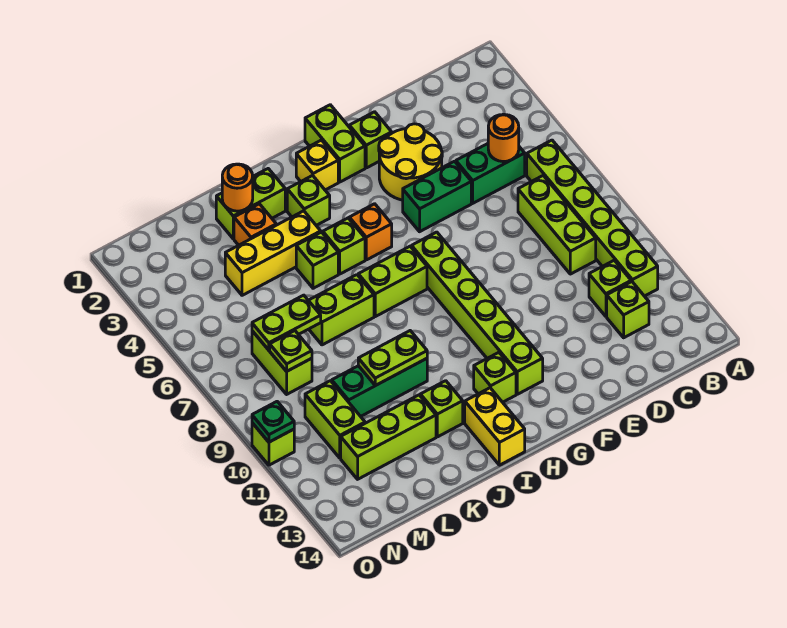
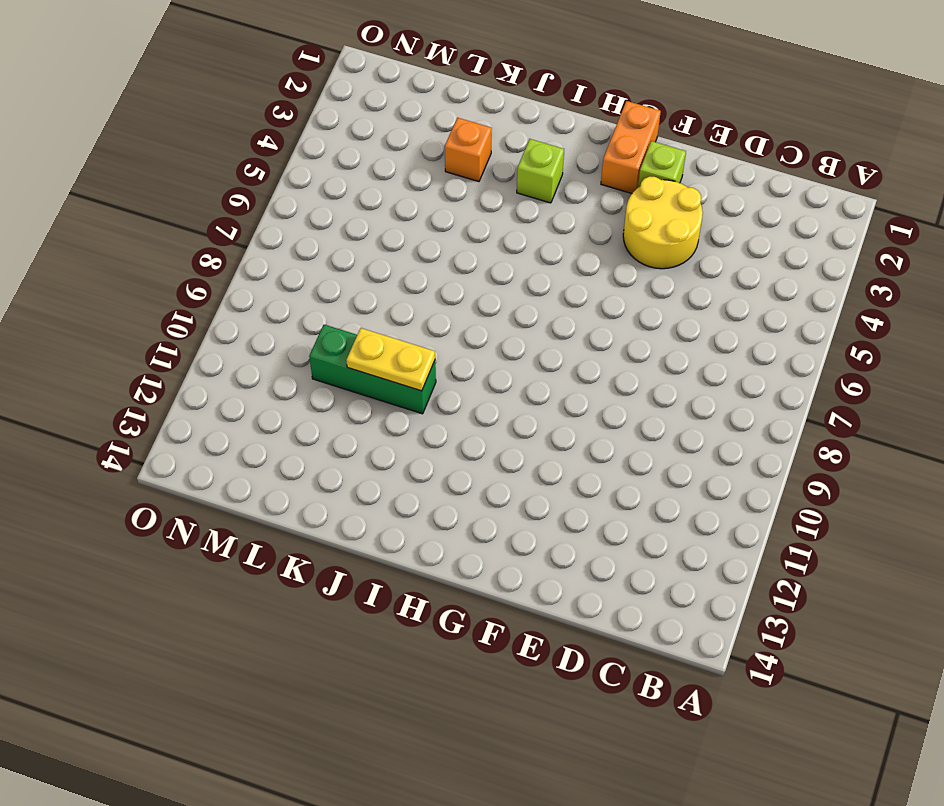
orange brick G1:G2 level 1 -> lime brick G1:G2 level 1
yellow plate J10:K10 level 2 -> lime plate J10:K10 level 2
none -> lime brick B6:B11 level 1
none -> green brick C5:D5 level 1
none -> lime brick C7:C9 level 1
none -> lime brick C11 level 1

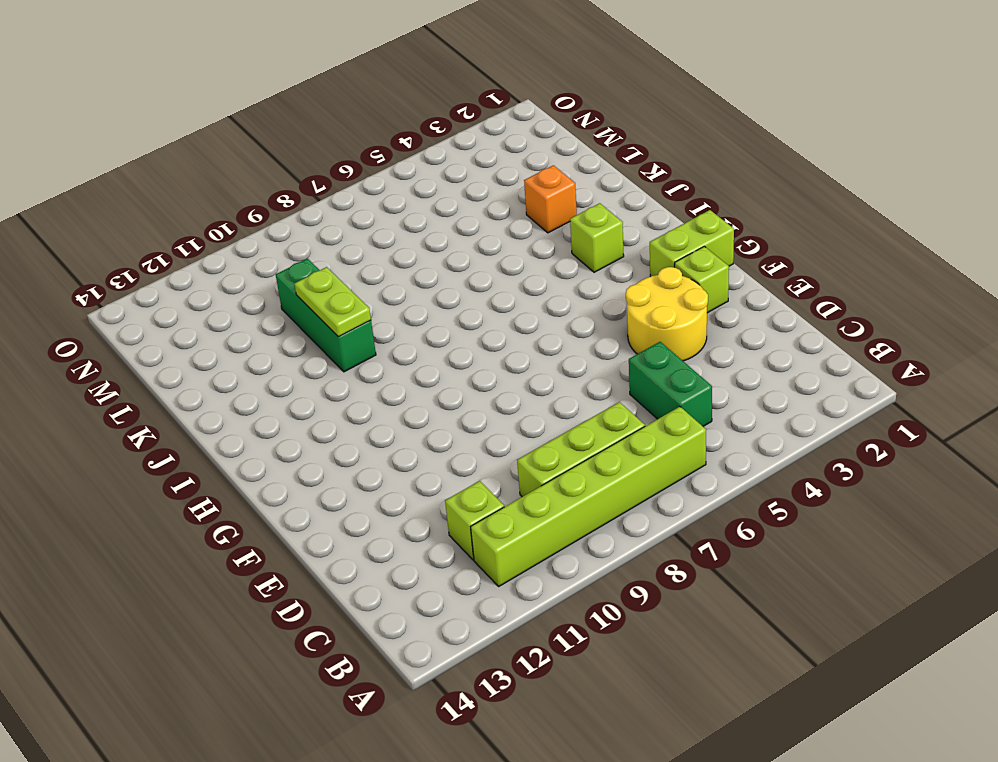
none -> lime brick C12 level 1
none -> green brick E5:F5 level 1
none -> lime brick G7:G12 level 1
none -> yellow brick H2 level 1

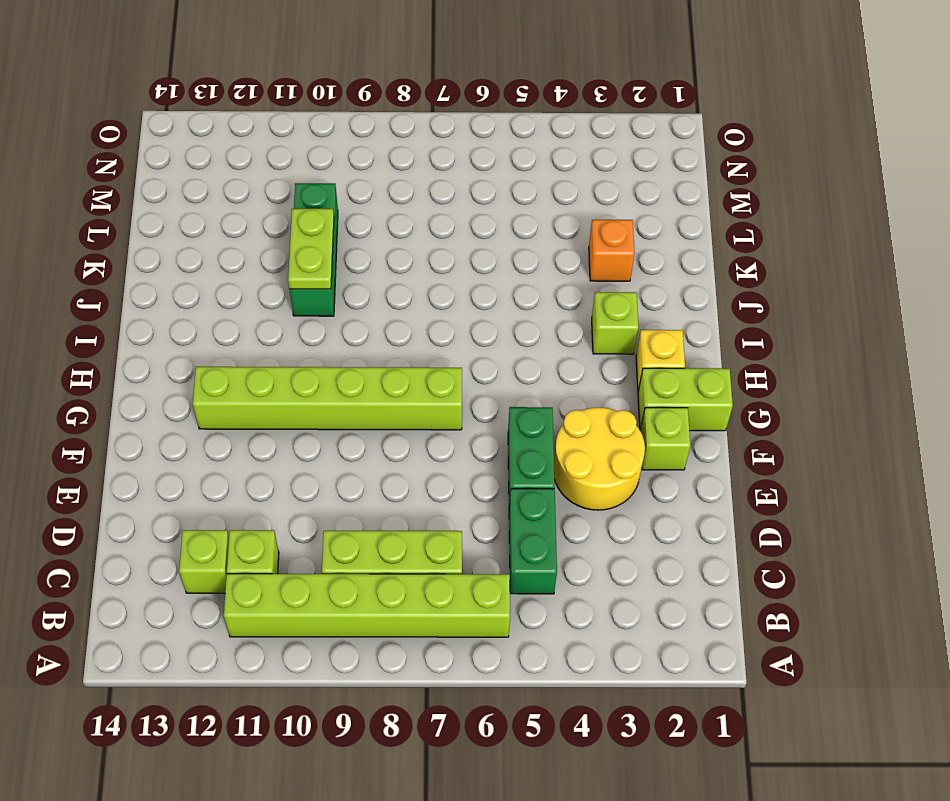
none -> orange brick H5 level 1
none -> lime brick H7:I7 level 1
none -> lime brick H12 level 1
none -> lime brick I5 level 1

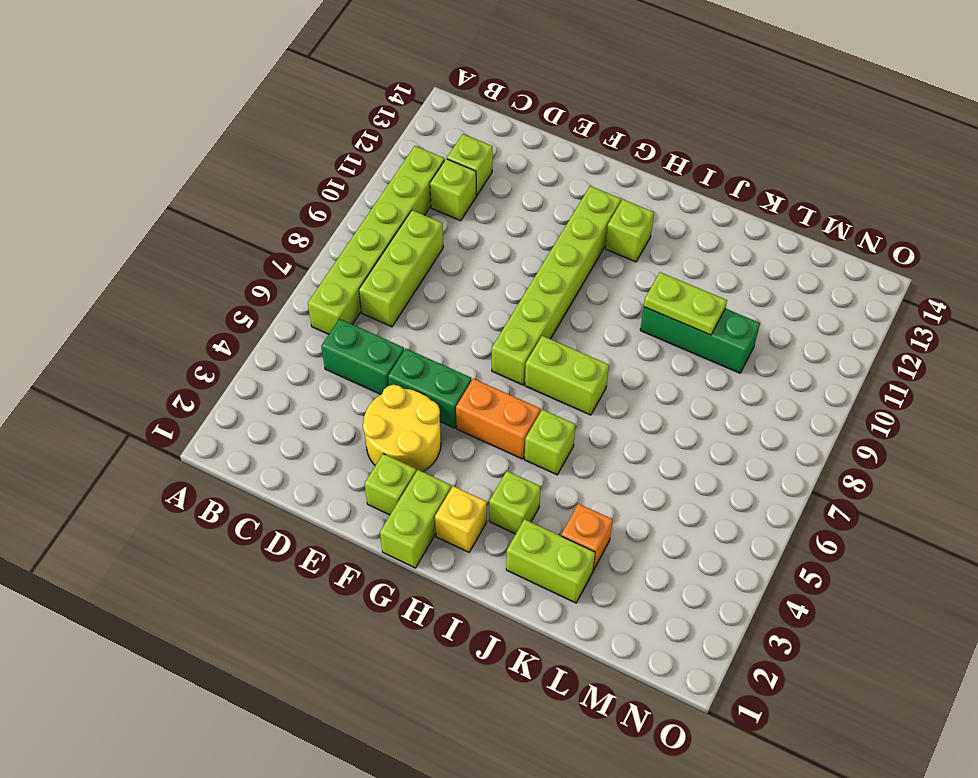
orange brick G5:H5 level 1 -> orange brick H5 level 1
none -> yellow brick I13:I14 level 1
none -> yellow brick J4:L4 level 1
none -> lime brick J5 level 1
none -> lime brick J7:K7 level 1

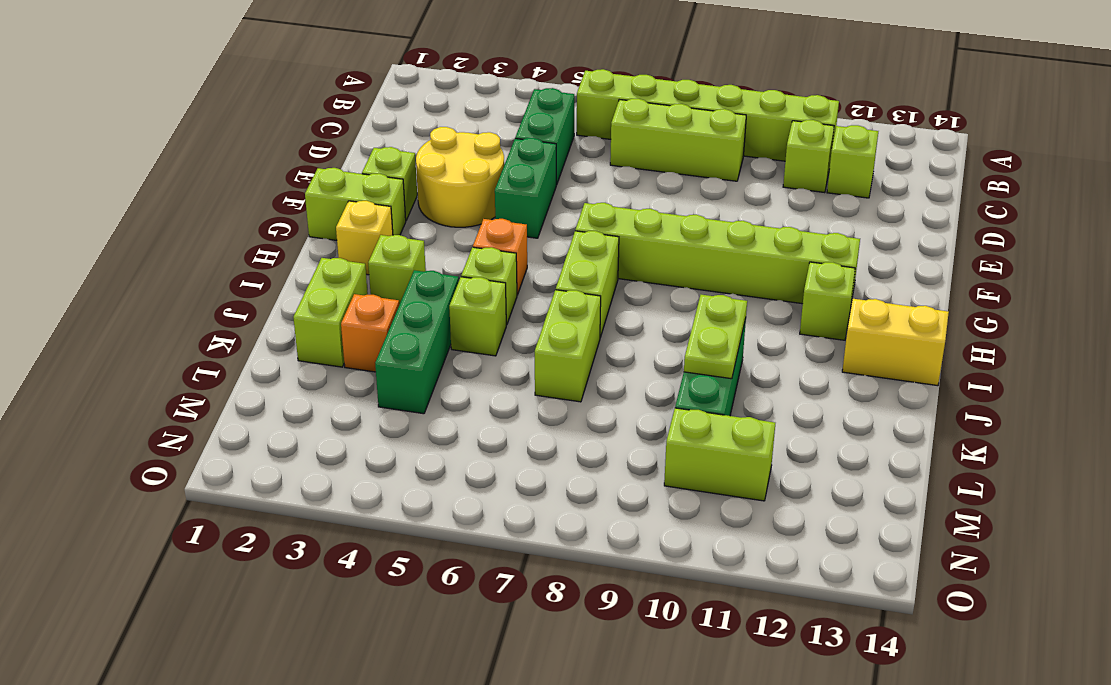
green brick J4:L4 level 1 -> yellow brick J4:L4 level 1
none -> lime brick J12 level 1
none -> lime brick K12:M12 level 1
none -> lime brick M7:M8 level 1
none -> lime brick O10 level 1

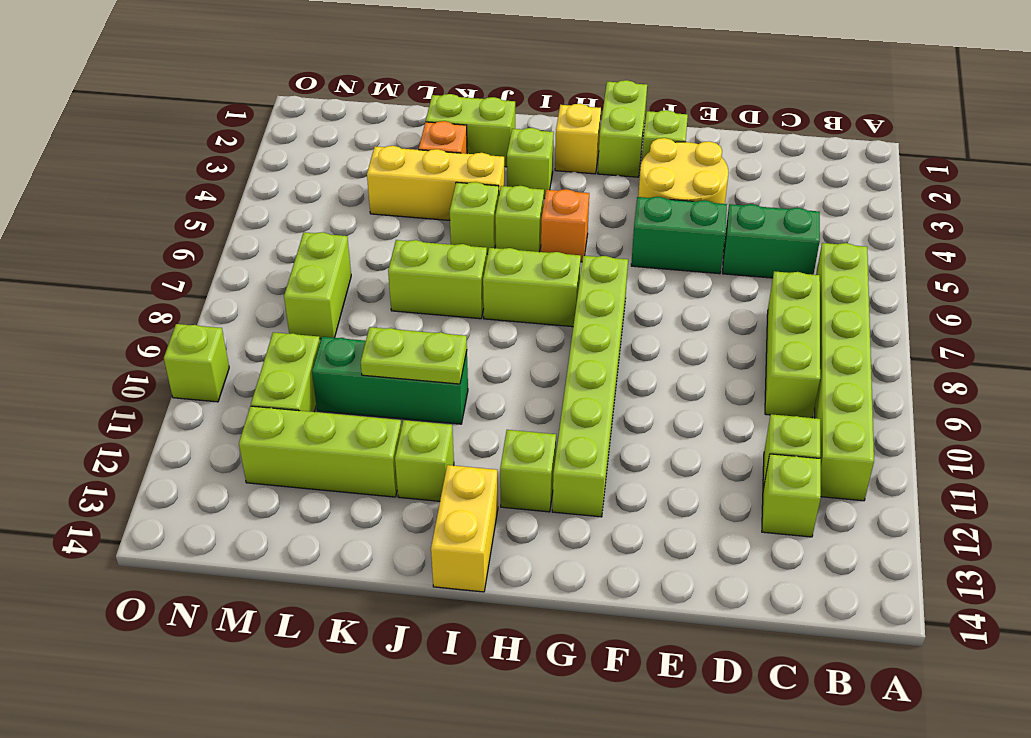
none -> orange round brick C5 level 2
none -> orange round brick K2 level 2
none -> lime plate L7:M7 level 2
none -> lime plate M8 level 2

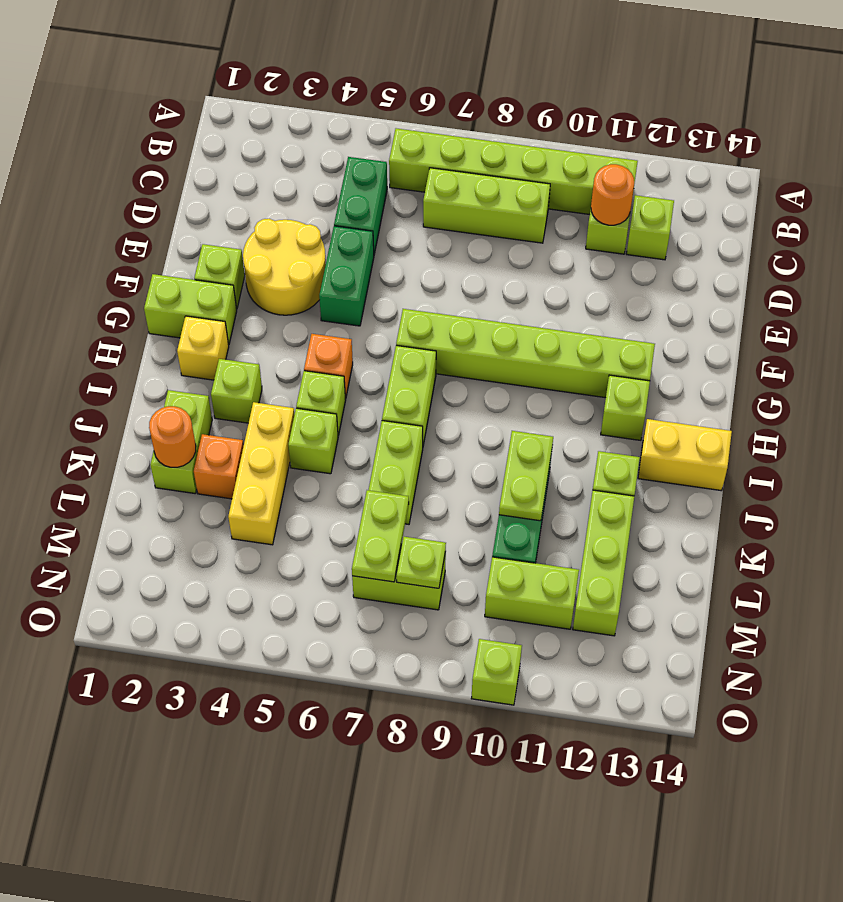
orange round brick C11 level 2 -> orange round brick C5 level 2
none -> green plate O10 level 2

